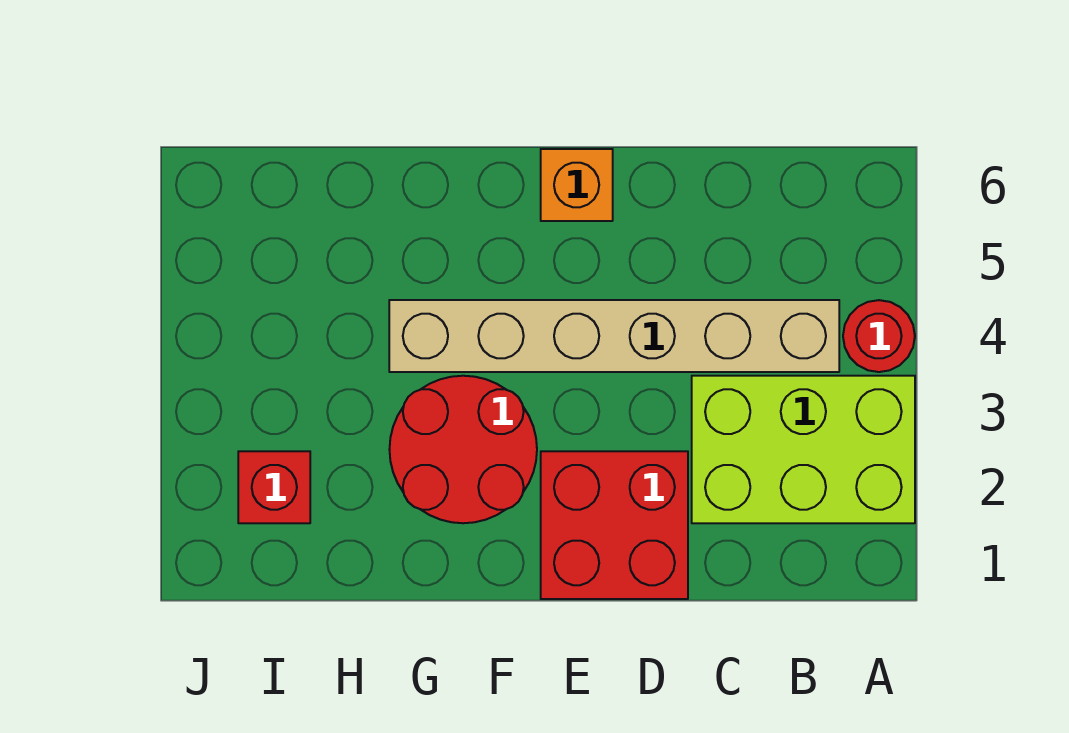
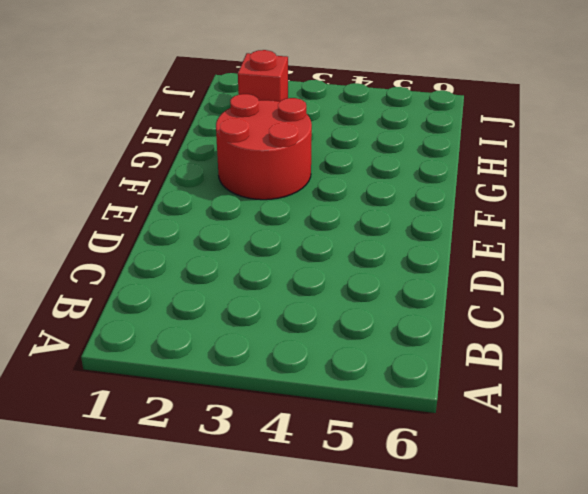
none -> lime brick A2:C3 level 1
none -> red round brick A4 level 1

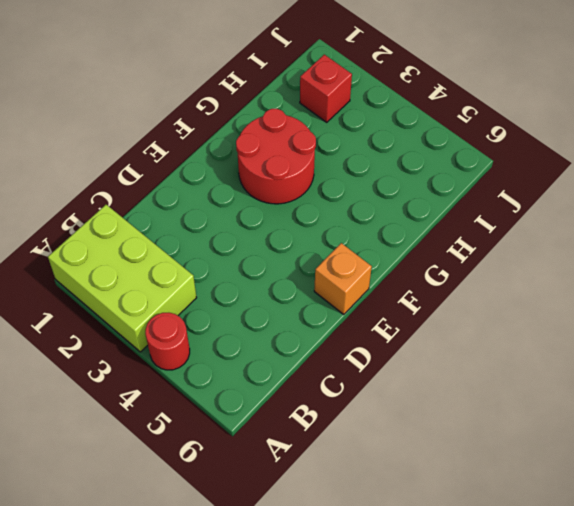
lime brick A1:B3 level 1 -> lime brick A2:C3 level 1
none -> tan brick B4:G4 level 1
none -> red brick D1:E2 level 1

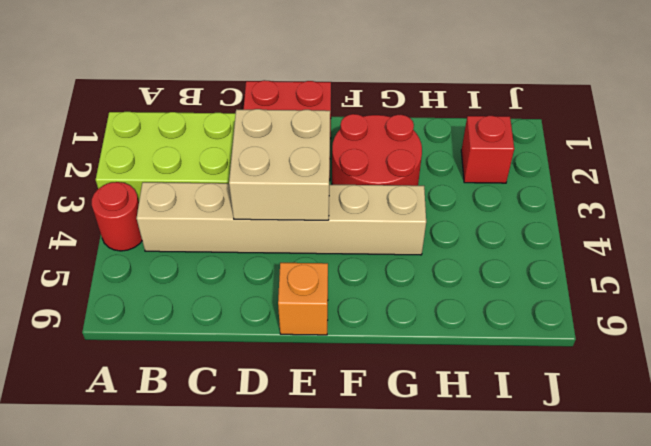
tan brick D3:E4 level 2 -> none

